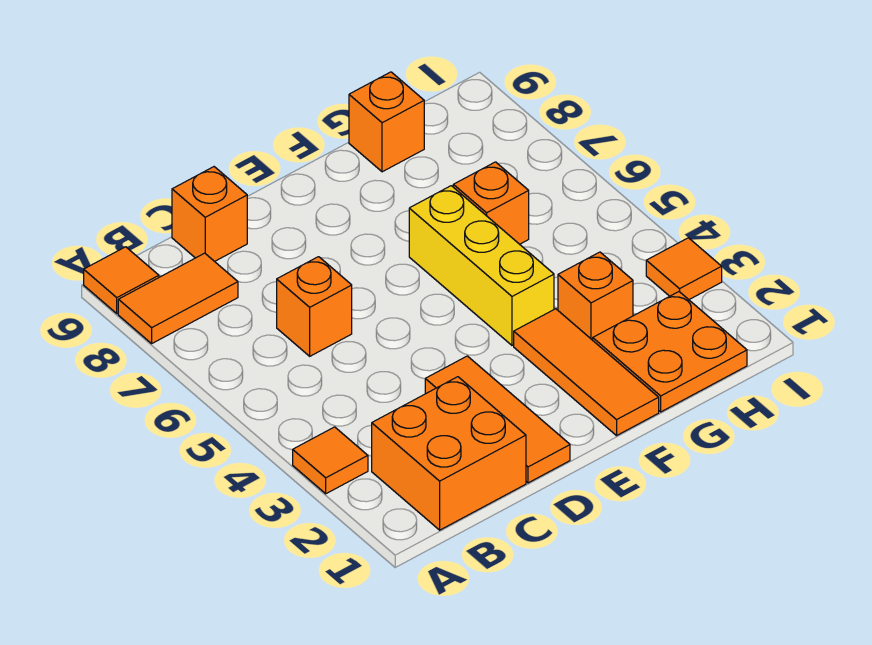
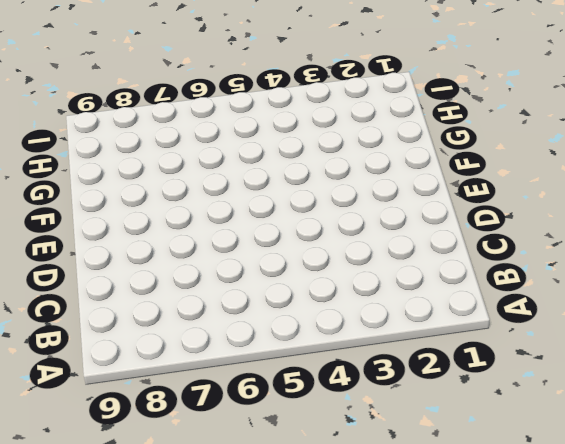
none -> orange tile A3 level 1
none -> orange tile A8:B8 level 1
none -> orange tile A9 level 1

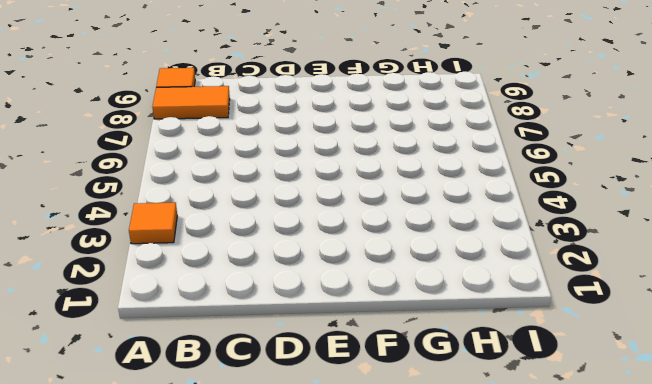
none -> orange brick B1:C2 level 1
none -> orange brick C6 level 1
none -> orange brick C9 level 1

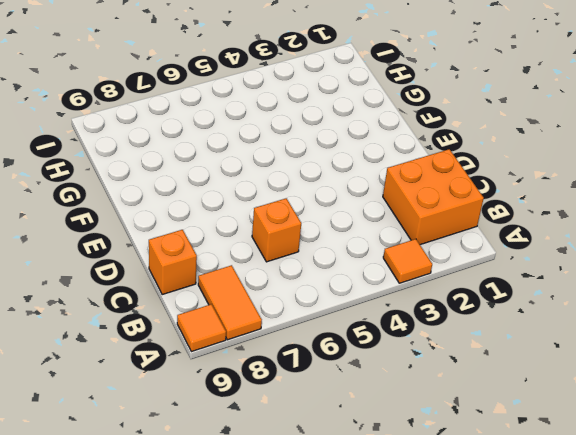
none -> orange tile D1:D3 level 1
none -> orange tile F1:F3 level 1
none -> yellow brick F4:F6 level 1

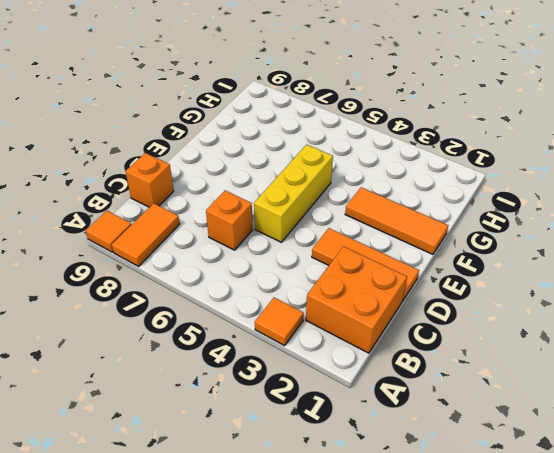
yellow brick D5:F5 level 1 -> yellow brick F4:F6 level 1
none -> orange plate G1:H2 level 1
none -> orange brick G3 level 1
none -> orange brick G6 level 1

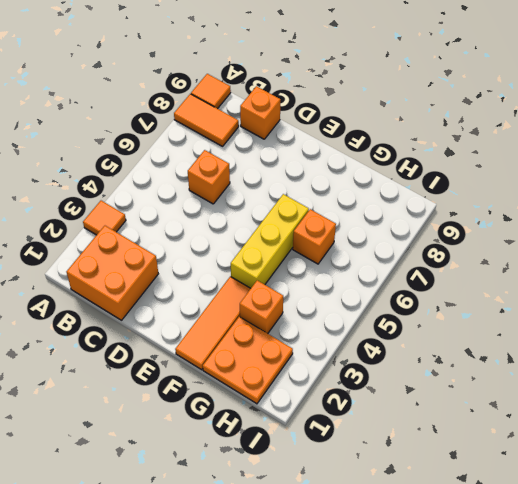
none -> orange tile D1:D3 level 1
none -> orange brick G9 level 1
none -> orange tile I3 level 1

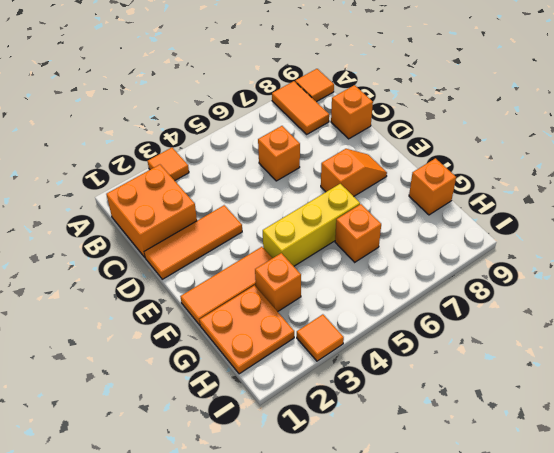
orange slope E7:E8 level 1 top 7 -> none

